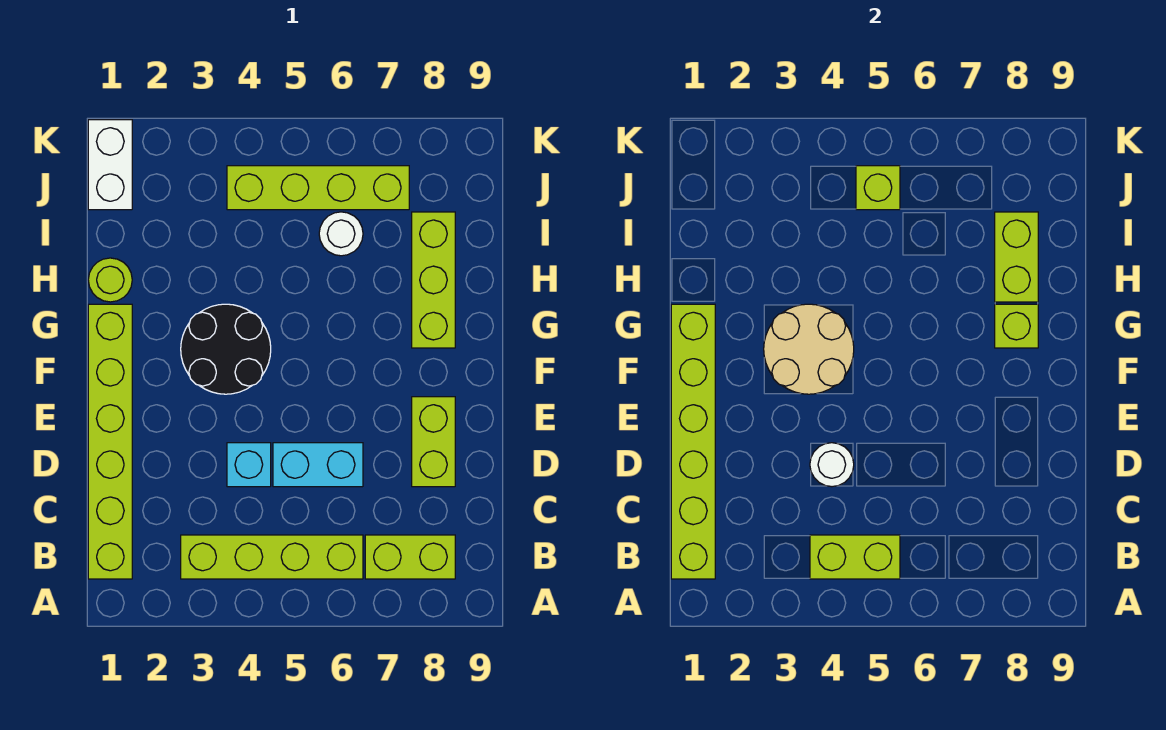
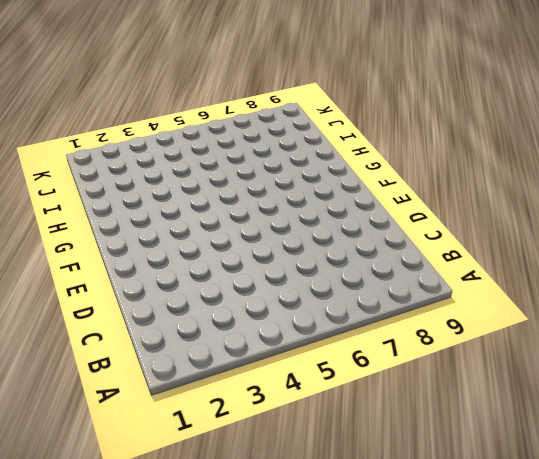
none -> lime brick B1:G1 level 1
none -> lime brick B3:B6 level 1
none -> lime brick B7:B8 level 1

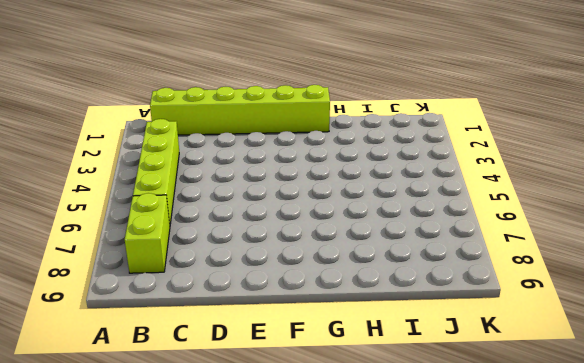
none -> cyan brick D4 level 1
none -> cyan brick D5:D6 level 1
none -> lime brick D8:E8 level 1

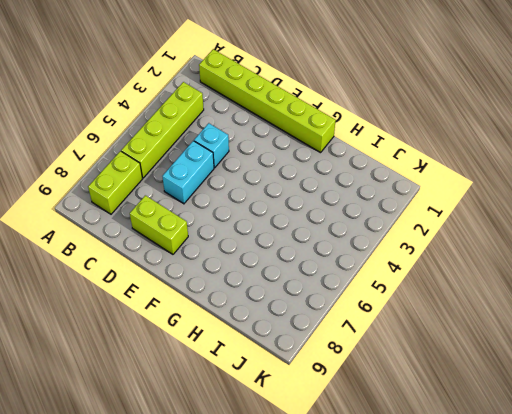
none -> black round brick F3:G4 level 1
none -> lime brick G8:I8 level 1
none -> lime round brick H1 level 1

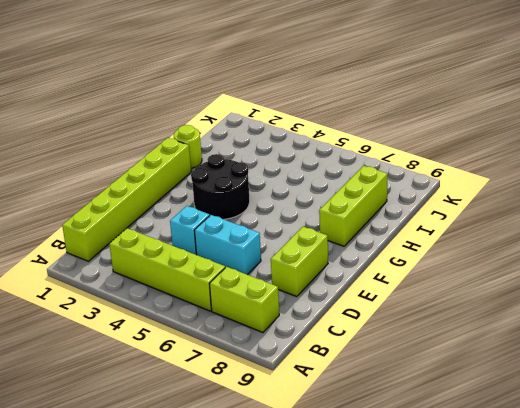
none -> white round brick I6 level 1
none -> white brick J1:K1 level 1
none -> lime brick J4:J7 level 1

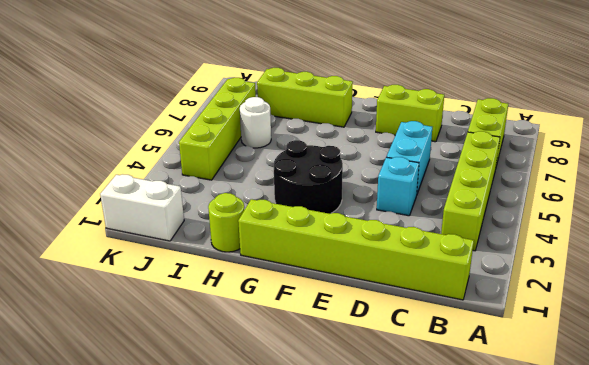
none -> lime brick B1:G1 level 2
none -> lime brick B4:B5 level 2
none -> white round brick D4 level 2

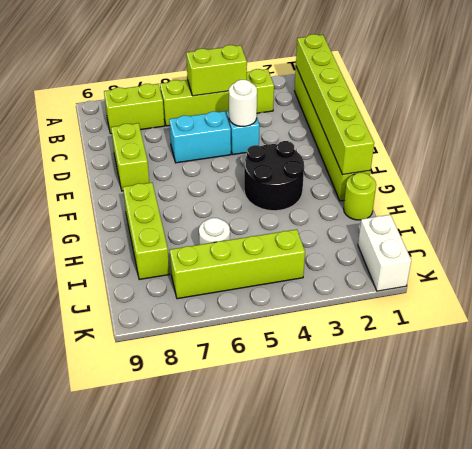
none -> tan round brick F3:G4 level 2
none -> lime brick G8 level 2
none -> lime brick H8:I8 level 2

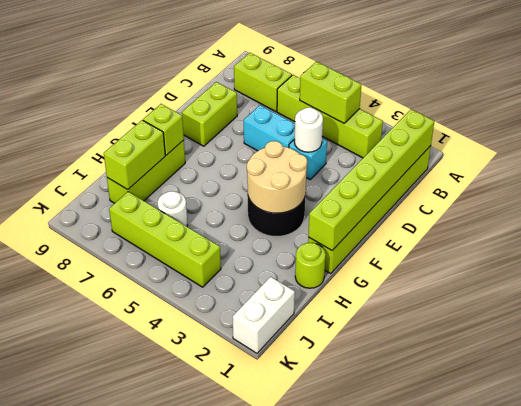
none -> lime brick J5 level 2

